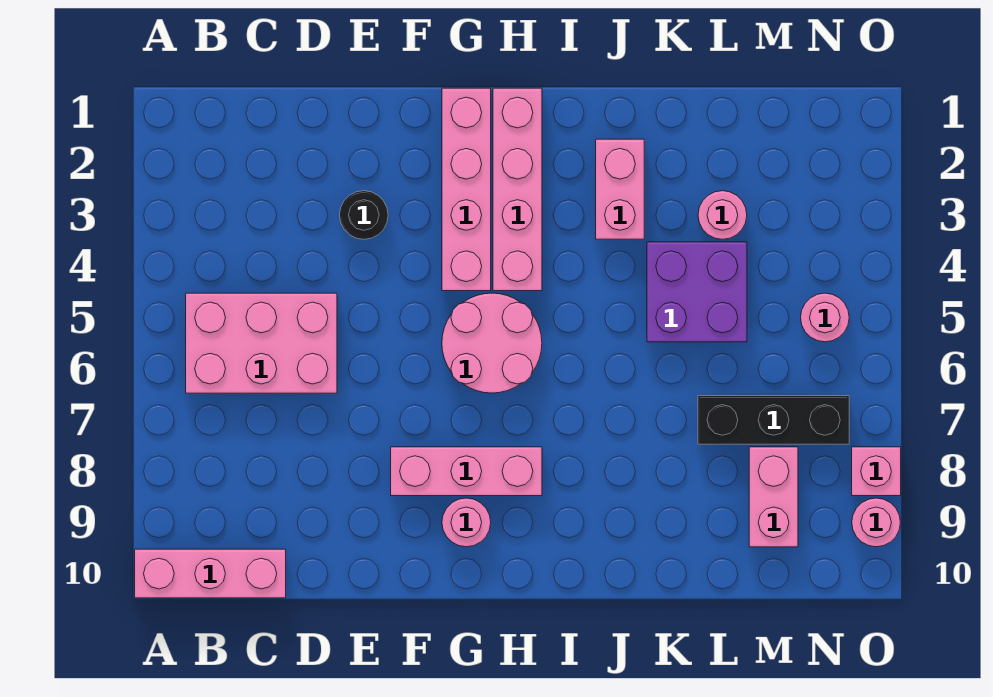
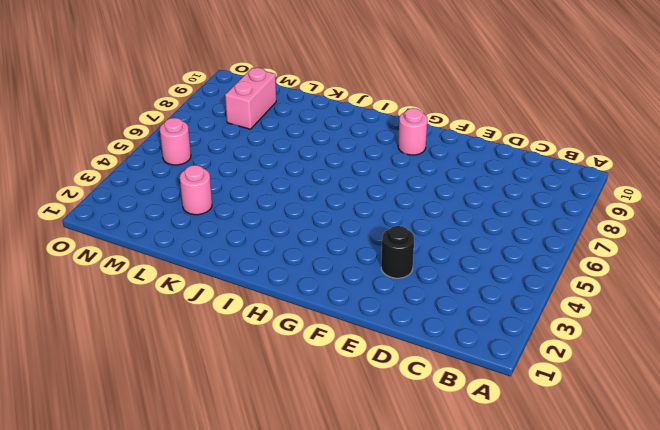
none -> pink brick A10:C10 level 1
none -> pink brick B5:D6 level 1
none -> pink brick F8:H8 level 1

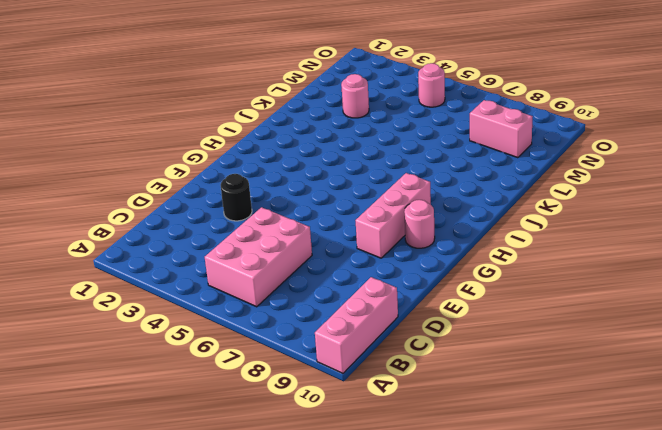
none -> pink brick G1:G4 level 1
none -> pink round brick G5:H6 level 1
none -> pink brick H1:H4 level 1

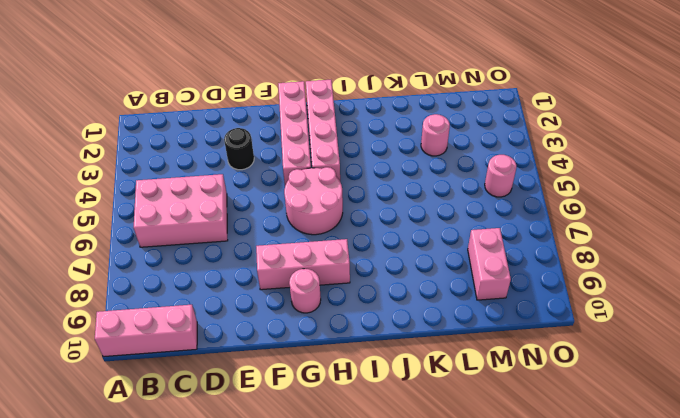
none -> pink brick J2:J3 level 1
none -> purple brick K4:L5 level 1
none -> black brick L7:N7 level 1

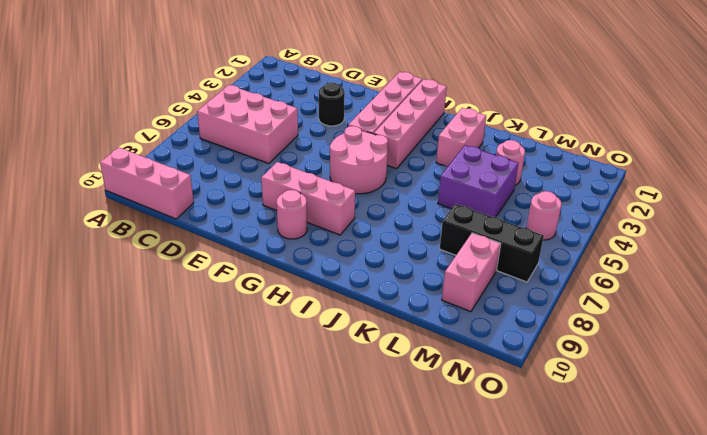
none -> pink brick O8 level 1
none -> pink round brick O9 level 1

